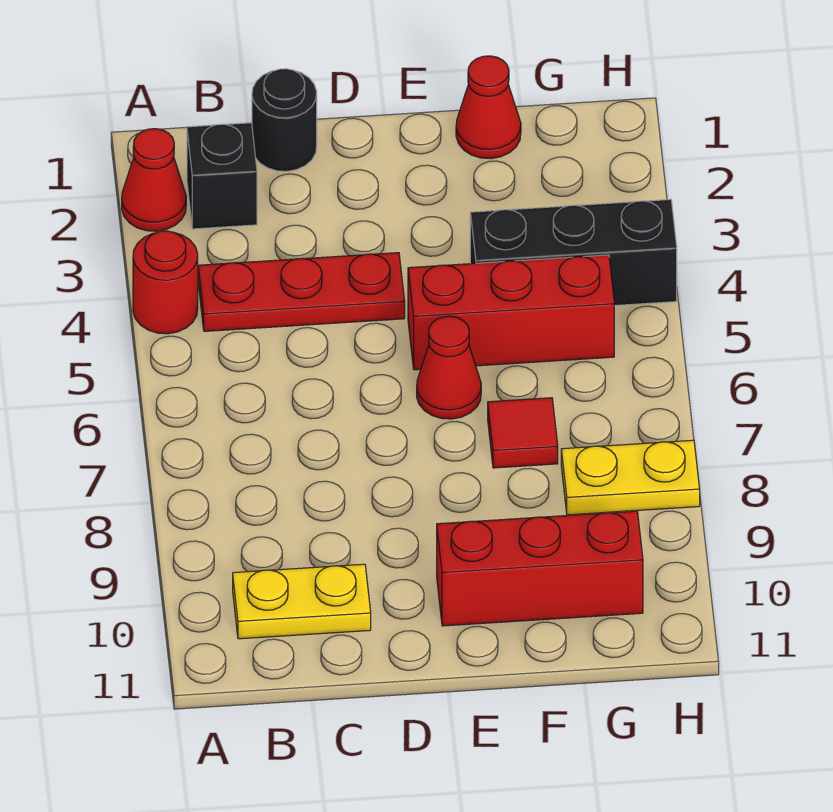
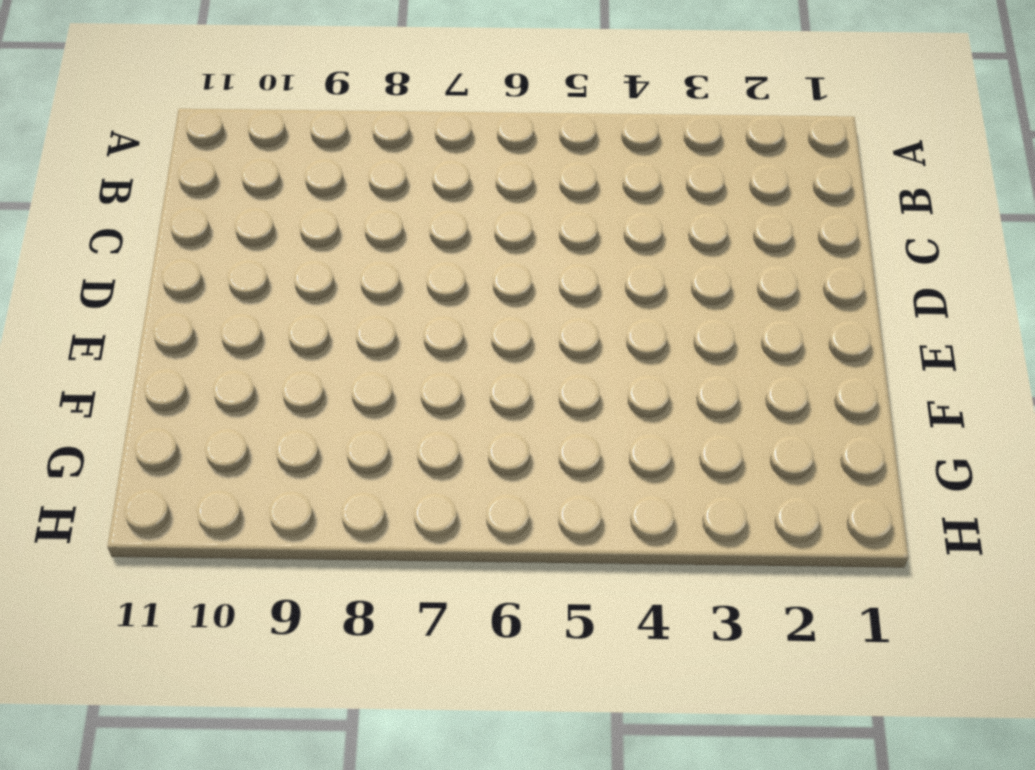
none -> red cone A2 level 1
none -> red round brick A4 level 1
none -> black brick B2 level 1

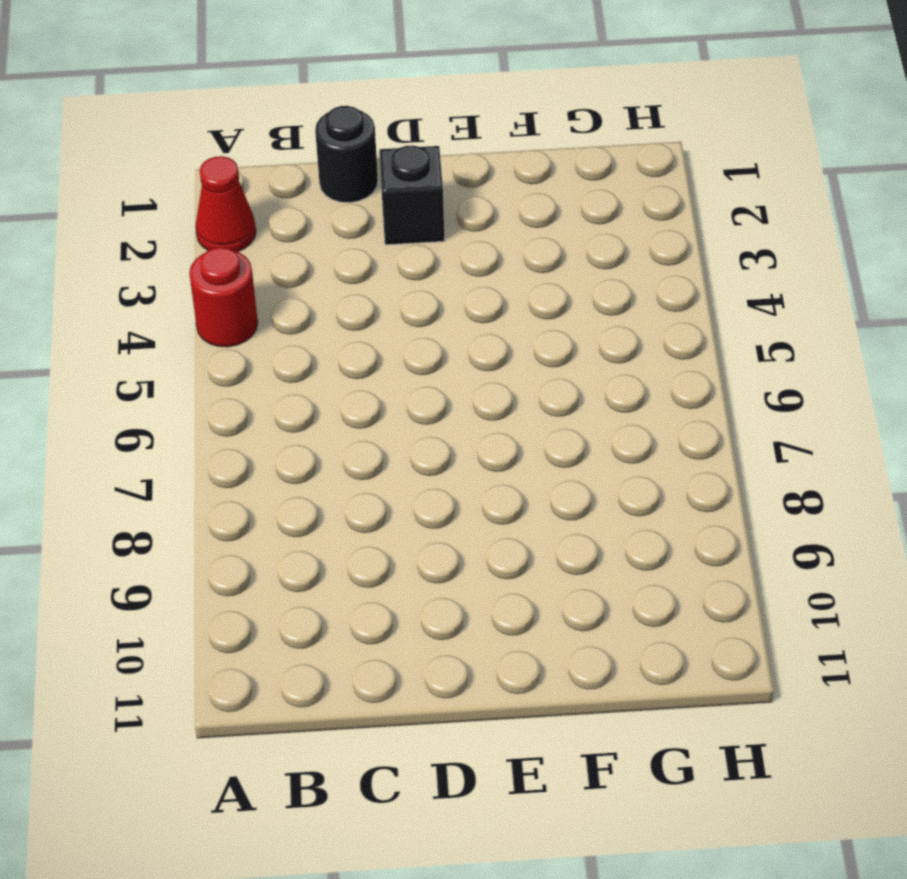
black brick D2 level 1 -> black brick B2 level 1
none -> red plate B4:D4 level 1
none -> yellow plate B10:C10 level 1
none -> red brick E5:G5 level 1

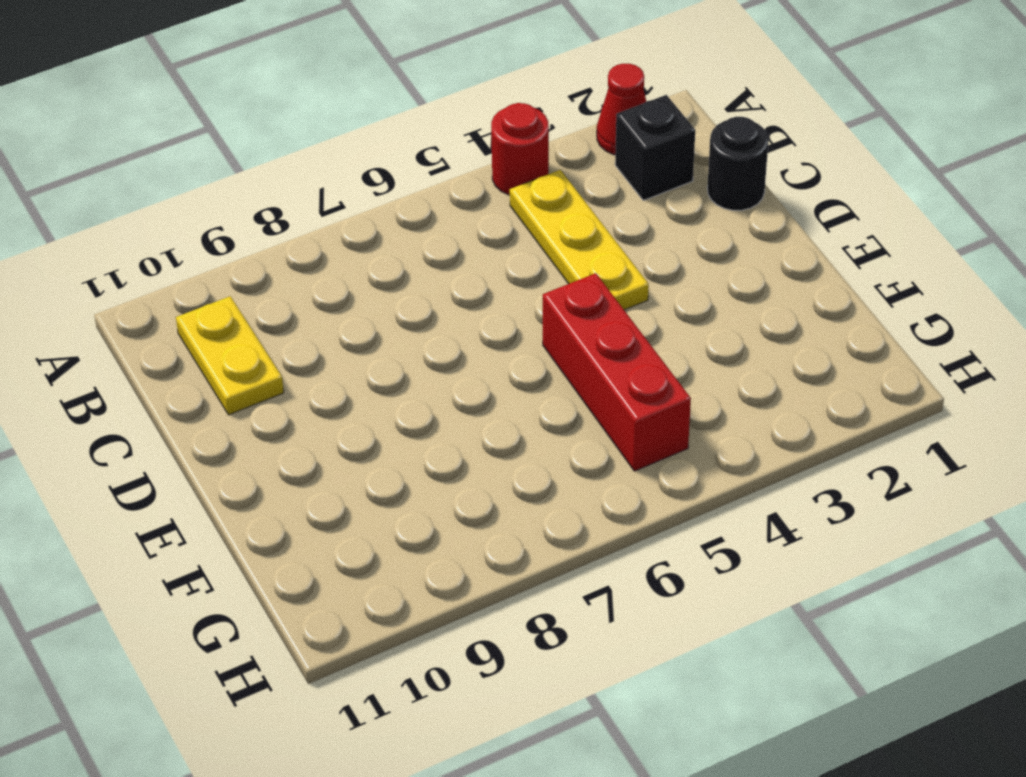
yellow plate B4:D4 level 1 -> red plate B4:D4 level 1
none -> red cone E6 level 1
none -> red brick E10:G10 level 1
none -> red cone F1 level 1

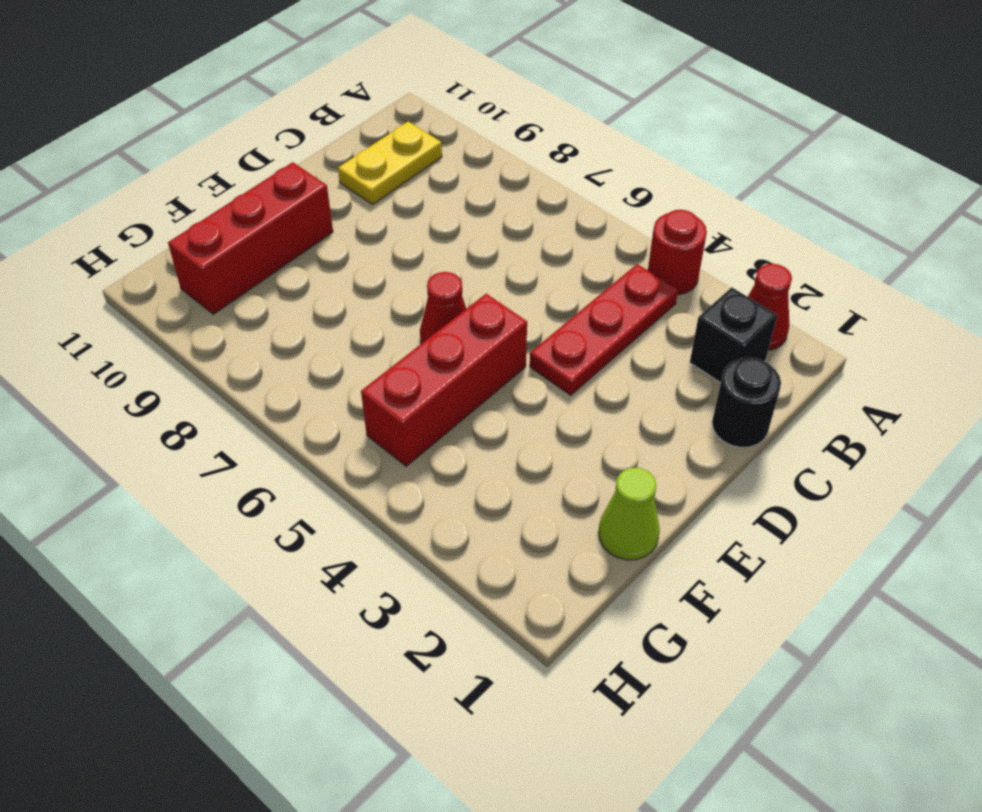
lime cone F1 level 1 -> red cone F1 level 1
none -> black brick F4:H4 level 1
none -> red tile F7 level 1
none -> yellow plate G8:H8 level 1

